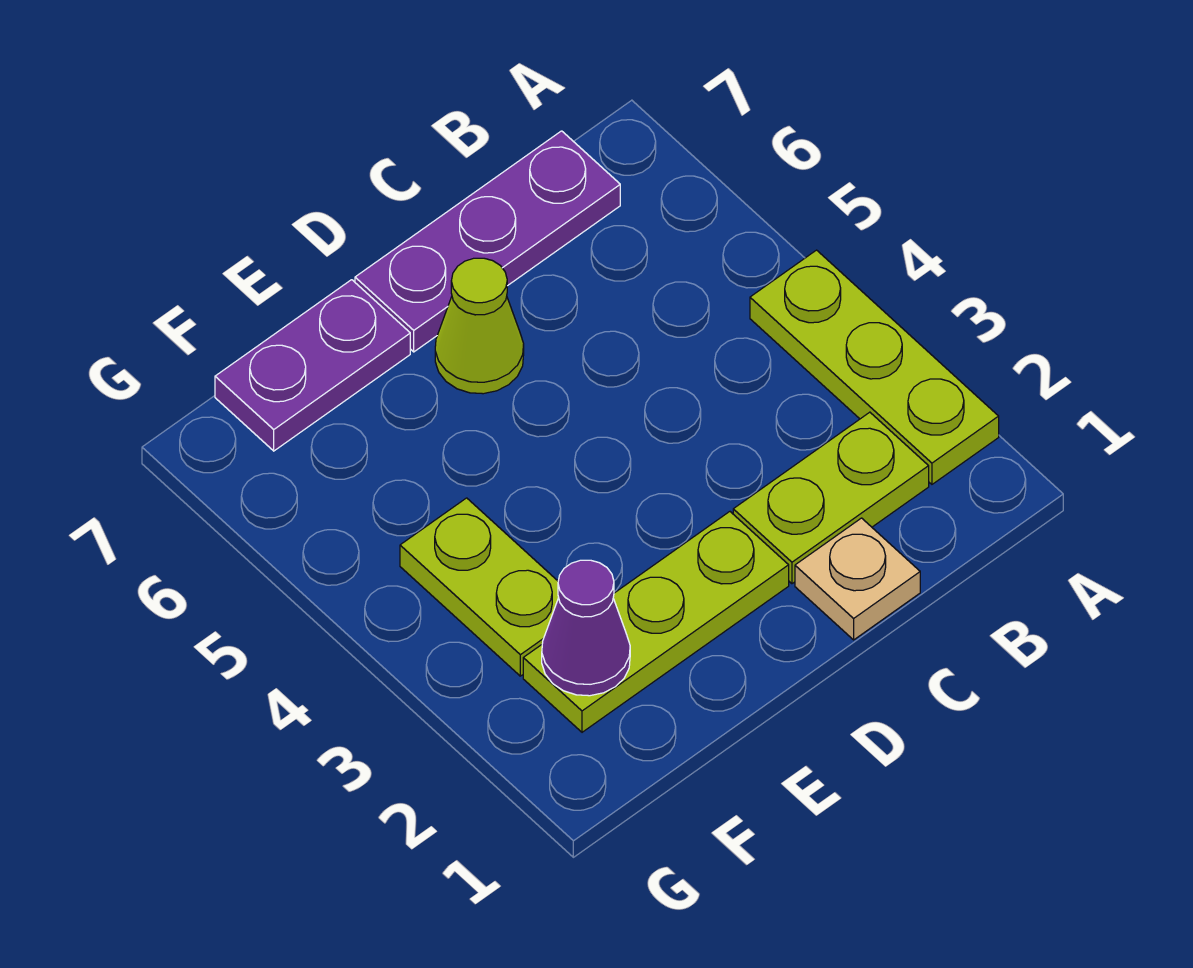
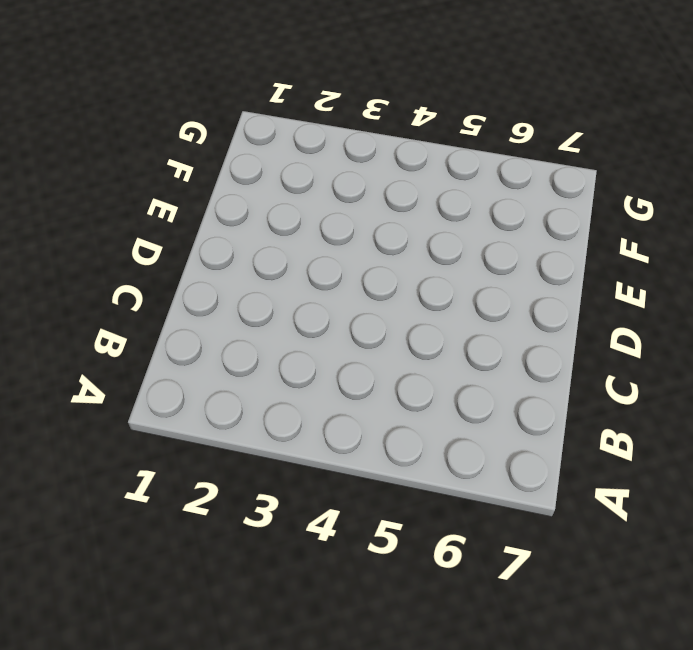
none -> lime plate A2:A4 level 1
none -> lime plate B2:C2 level 1

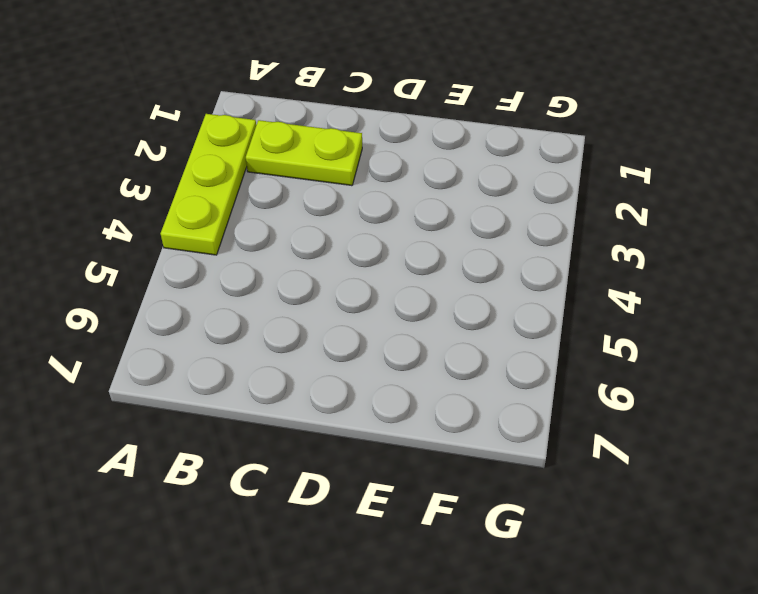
none -> purple plate B7:D7 level 1
none -> tan plate C1 level 1

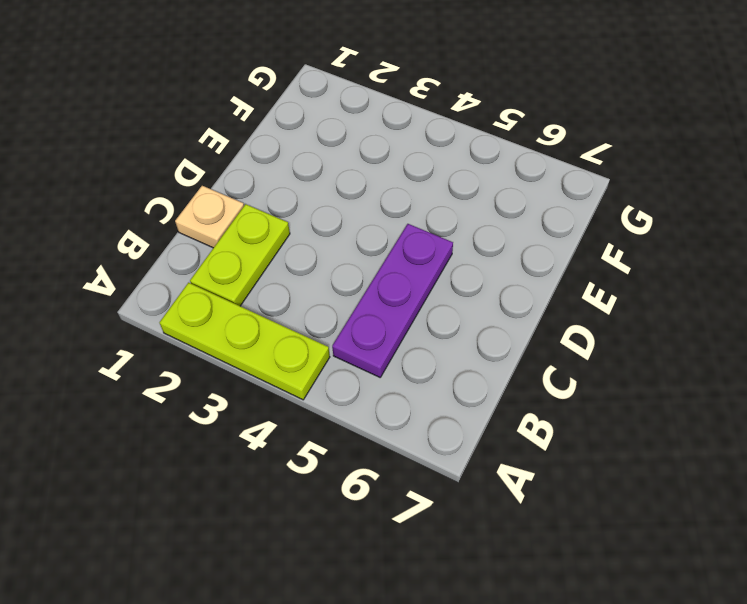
purple plate B5:D5 level 1 -> purple plate B7:D7 level 1
none -> lime plate D2:F2 level 1
none -> lime cone D6 level 1

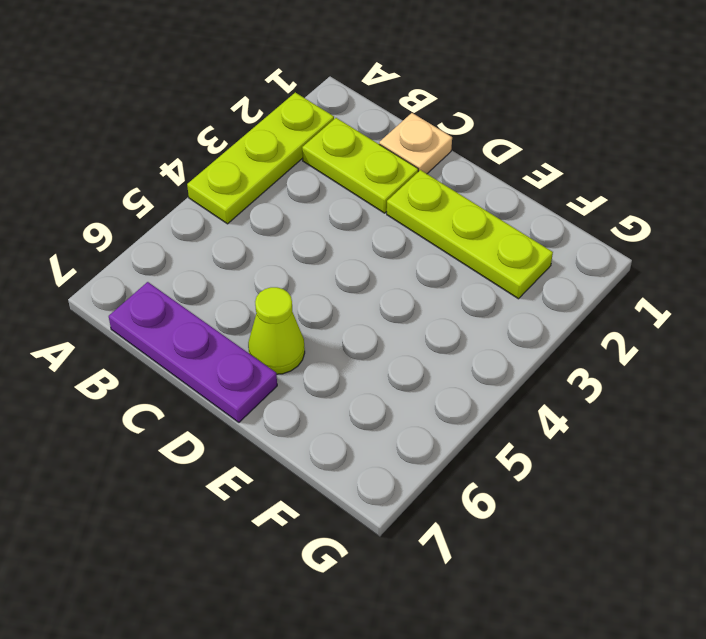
none -> purple plate E7:F7 level 1
none -> lime plate F3:F4 level 1

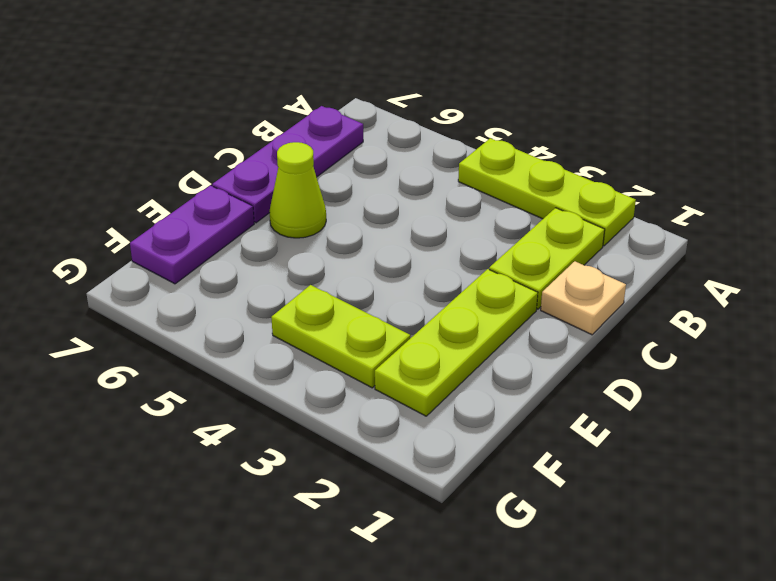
none -> purple cone F2 level 2

